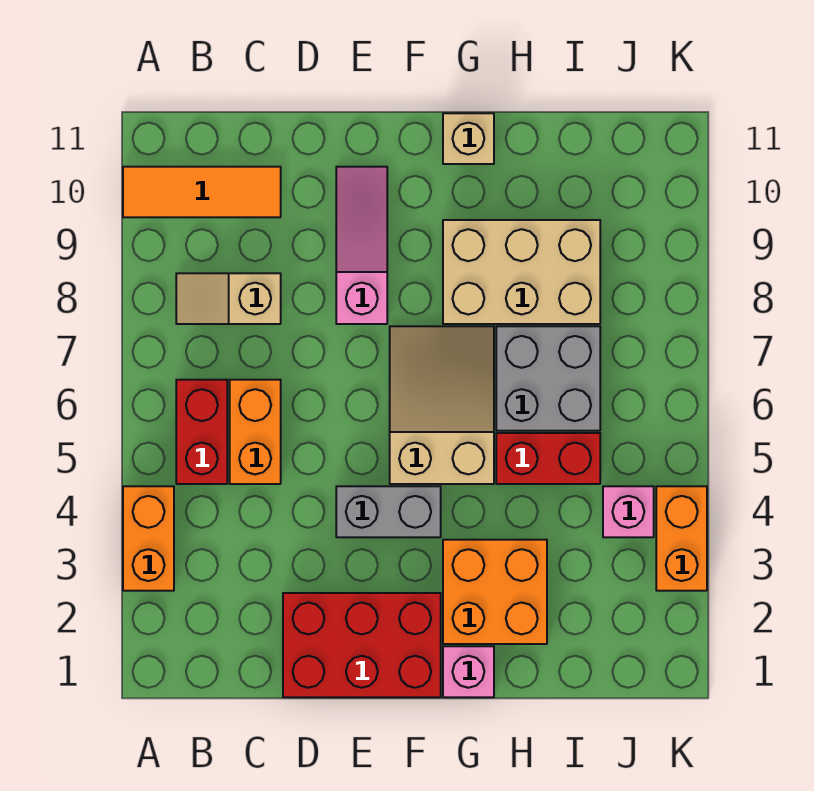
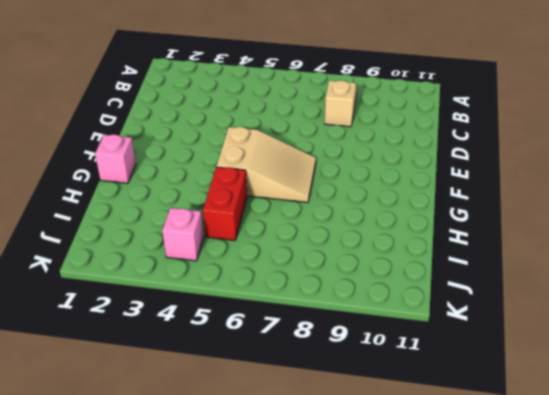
none -> orange brick A3:A4 level 1
none -> orange tile A10:C10 level 1
none -> red brick B5:B6 level 1

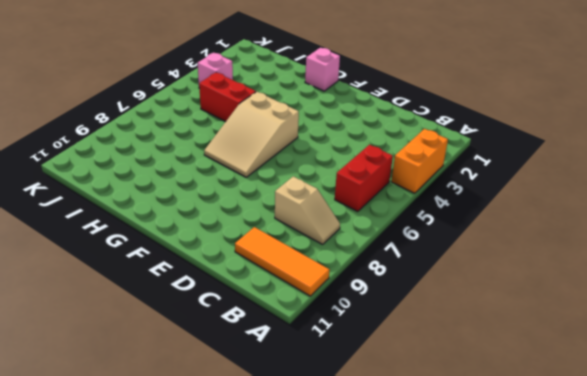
none -> orange brick C5:C6 level 1
none -> red brick D1:F2 level 1
none -> grey brick E4:F4 level 1

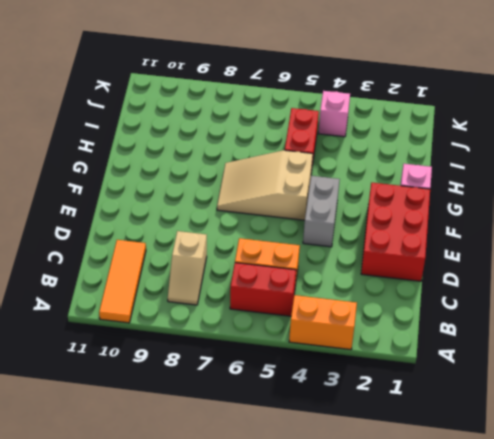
none -> pink slope E8:E10 level 1 top 8
none -> orange brick G2:H3 level 1
none -> tan brick G8:I9 level 1

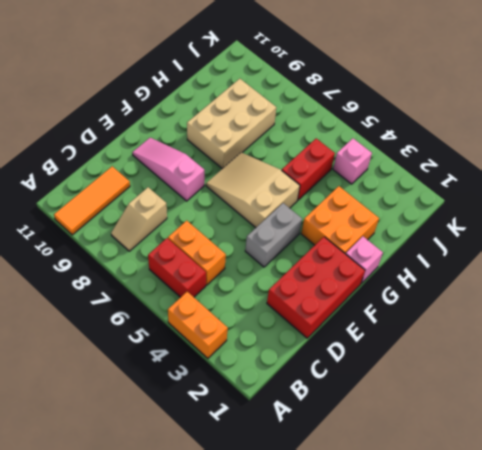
none -> tan brick G11 level 1
none -> grey brick H6:I7 level 1
none -> orange brick K3:K4 level 1

